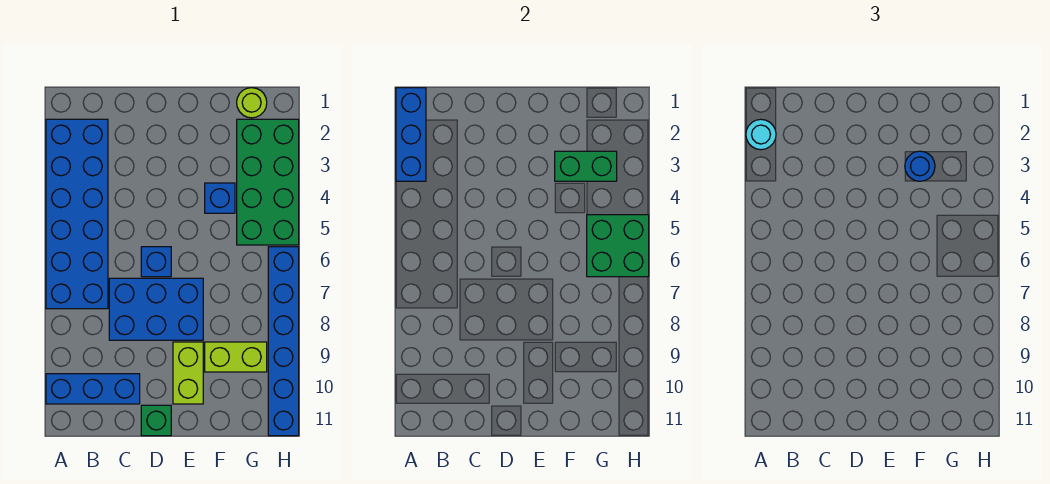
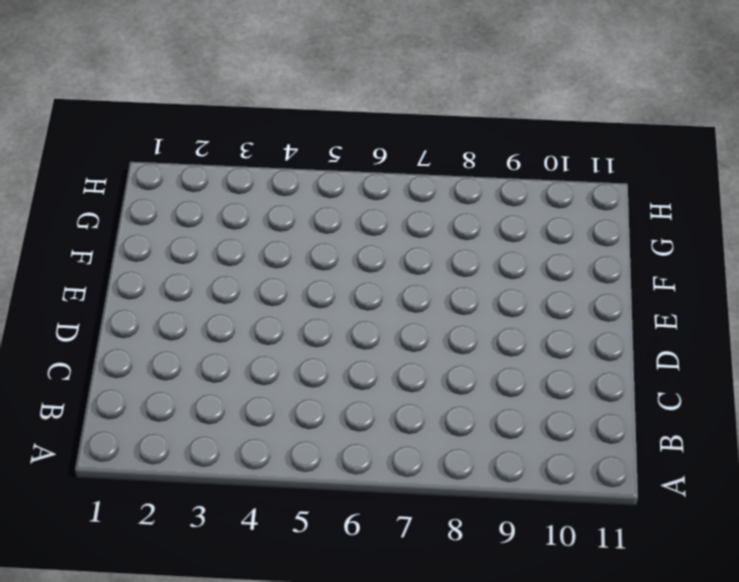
none -> blue brick A2:B7 level 1
none -> blue brick A10:C10 level 1
none -> blue brick C7:E8 level 1

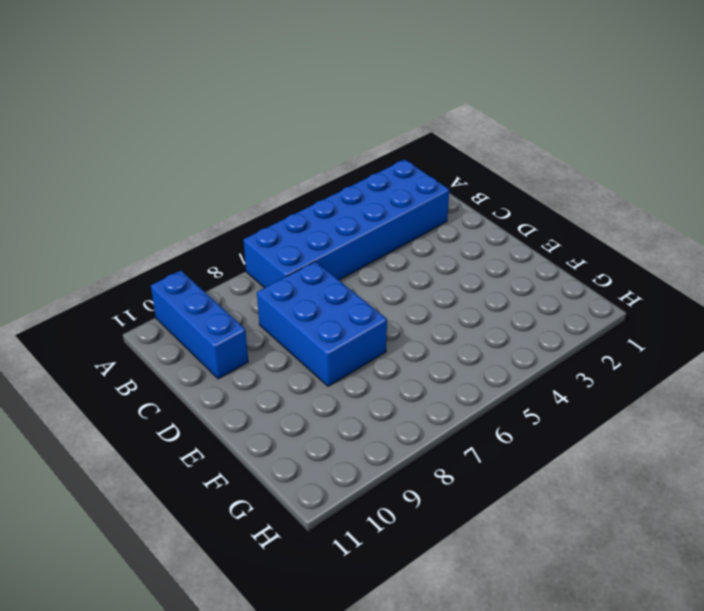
none -> blue brick D6 level 1
none -> green brick D11 level 1
none -> lime brick E9:E10 level 1

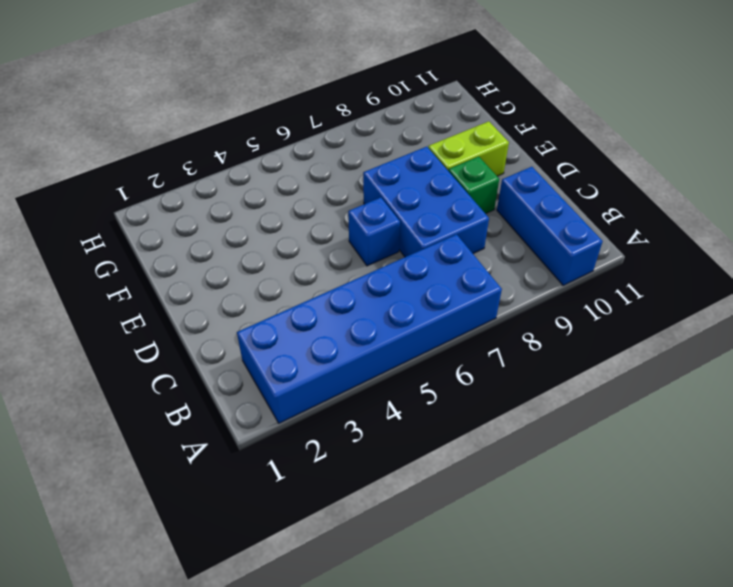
green brick D9 level 1 -> green brick D11 level 1
none -> blue brick F4 level 1
none -> lime brick F9:G9 level 1
none -> lime round brick G1 level 1

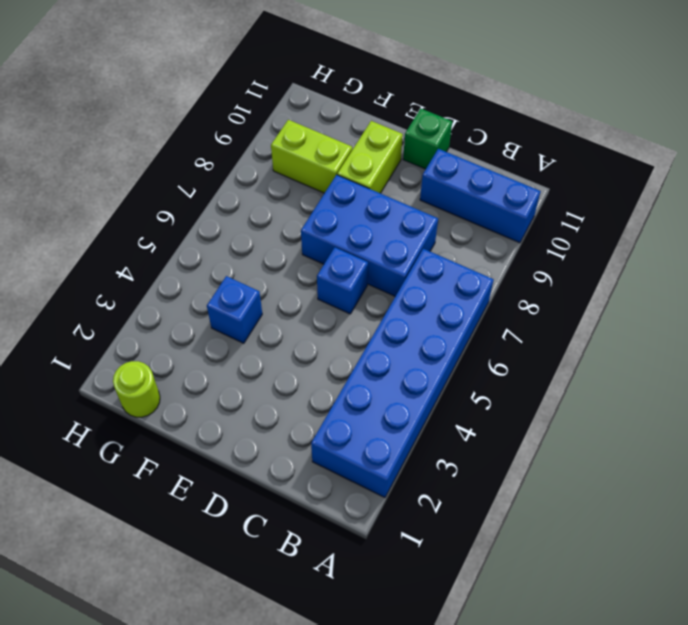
none -> green brick G2:H5 level 1
none -> blue brick H6:H11 level 1
none -> blue brick A1:A3 level 2

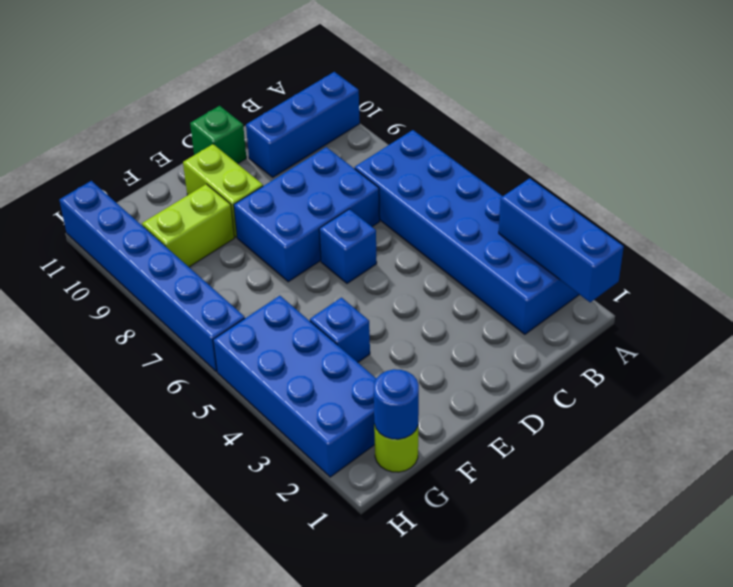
blue round brick G1 level 2 -> blue round brick F3 level 3
blue brick G2:H5 level 1 -> green brick G2:H5 level 1
none -> green brick F3:G3 level 2
none -> green brick G5:H6 level 2
none -> cyan round brick A2 level 3

